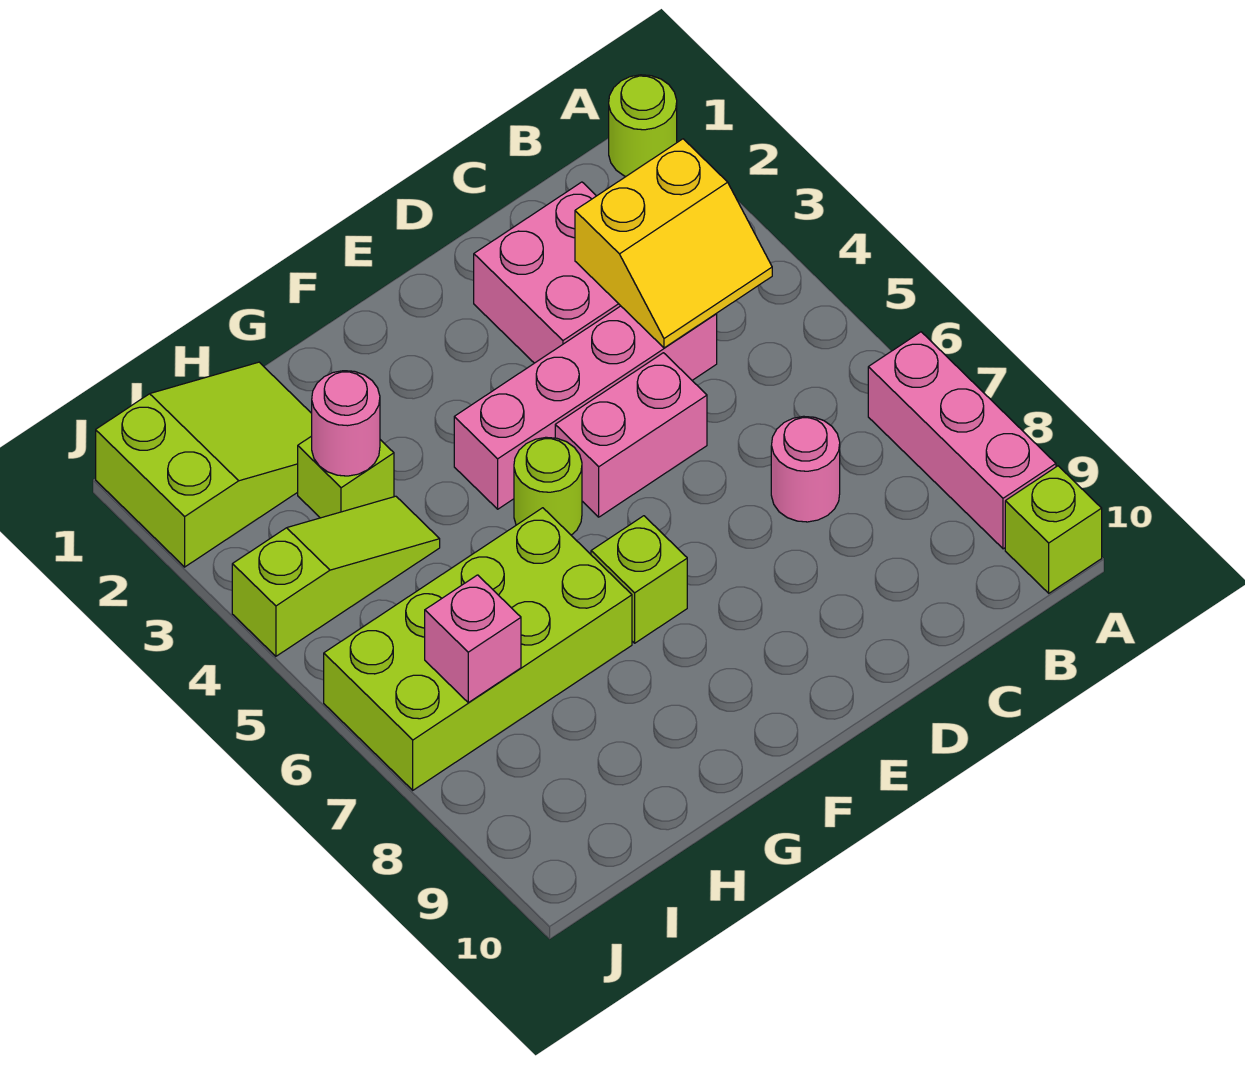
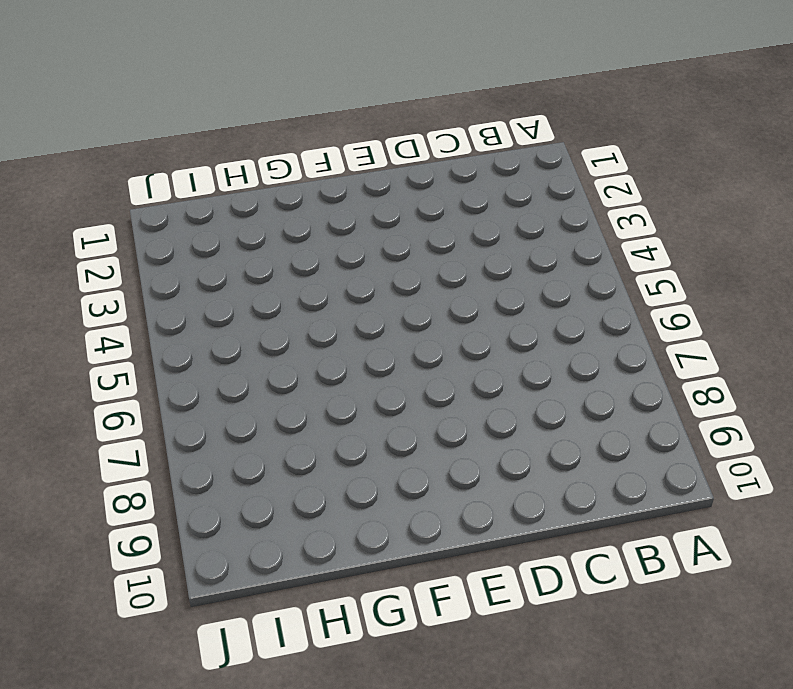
none -> lime round brick A1 level 1
none -> pink brick A7:A9 level 1
none -> lime brick A10 level 1

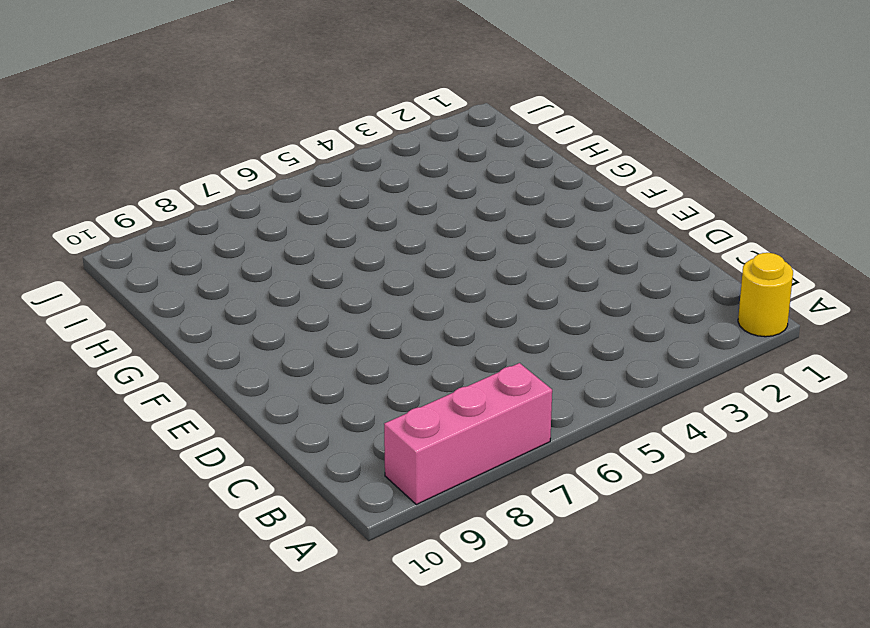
yellow round brick A1 level 1 -> lime round brick A1 level 1
none -> lime brick A10 level 1
none -> pink brick C2:D3 level 1
none -> pink brick C4:F4 level 1

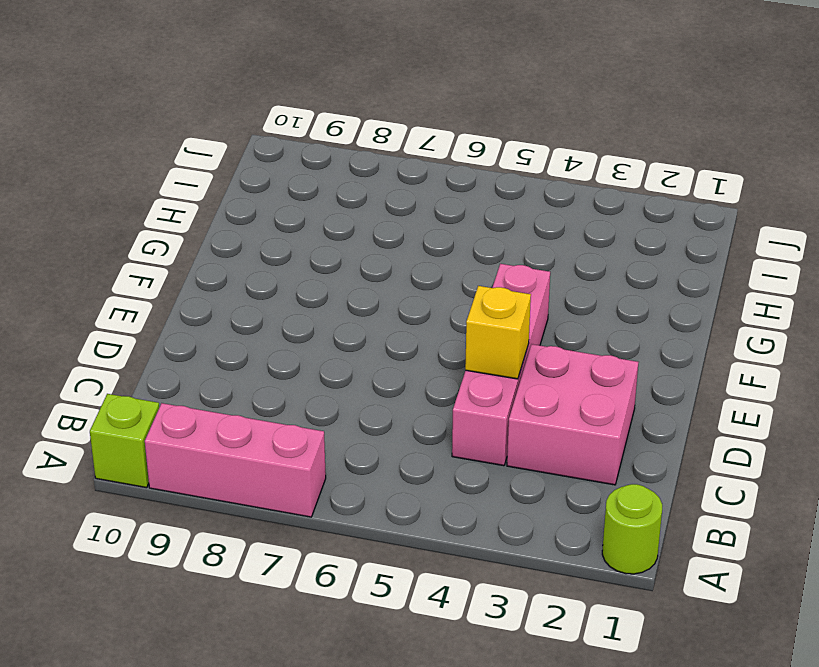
yellow brick D4 level 2 -> none
none -> pink round brick C7 level 1
none -> pink brick D5:E5 level 1
none -> lime round brick F5 level 1

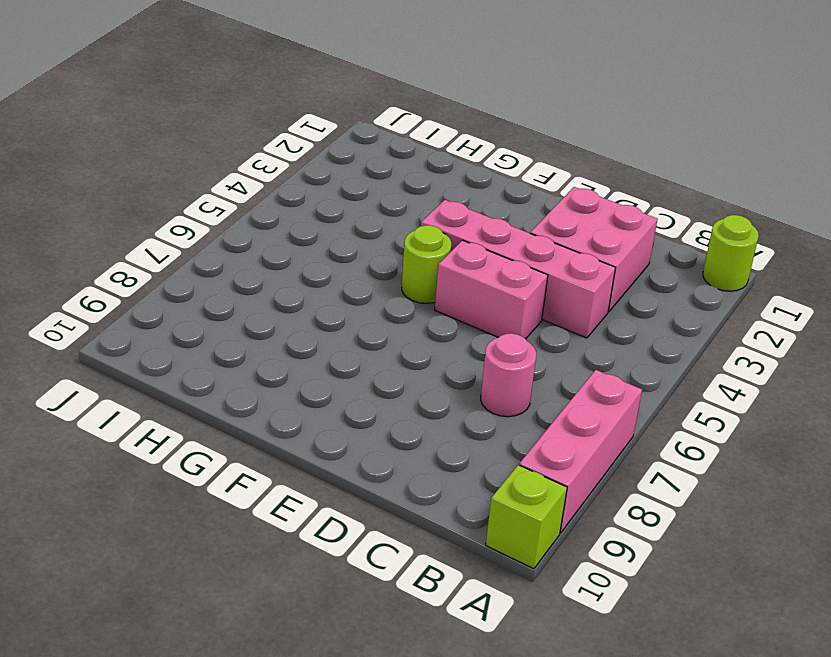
none -> lime brick F7 level 1
none -> lime brick G6:J7 level 1
none -> lime slope H1:J2 level 1 top J

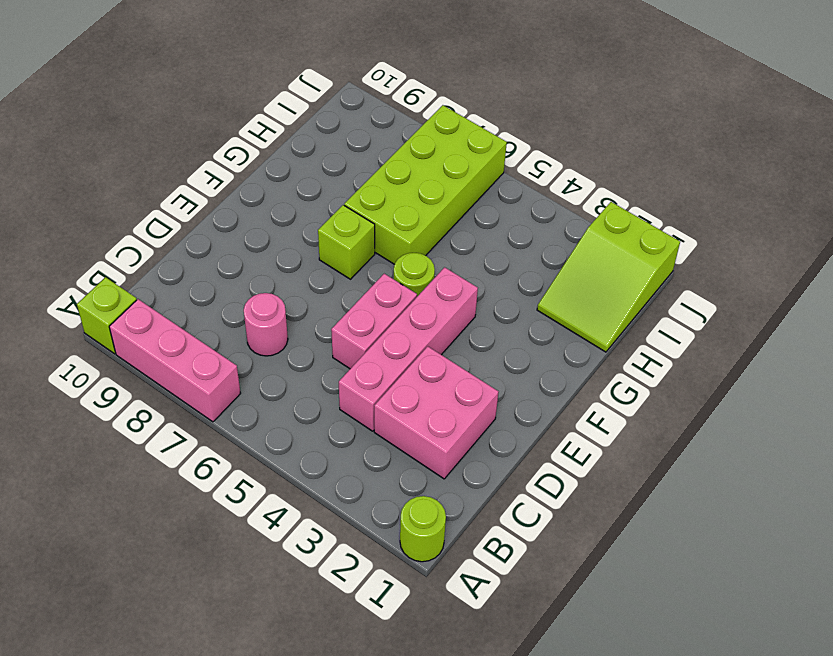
none -> lime brick H3 level 1
none -> lime slope H4:J4 level 1 top J
none -> yellow slope B3:C4 level 2 top 3

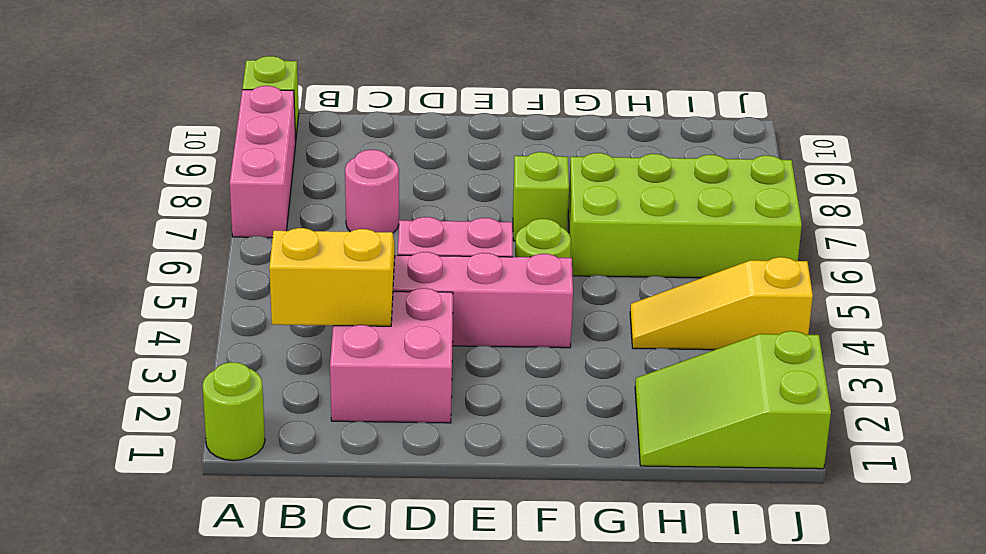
yellow slope H4:J4 level 1 top J -> lime slope H4:J4 level 1 top J
none -> lime brick H3 level 1
none -> pink round brick H3 level 2
none -> pink brick I7 level 2

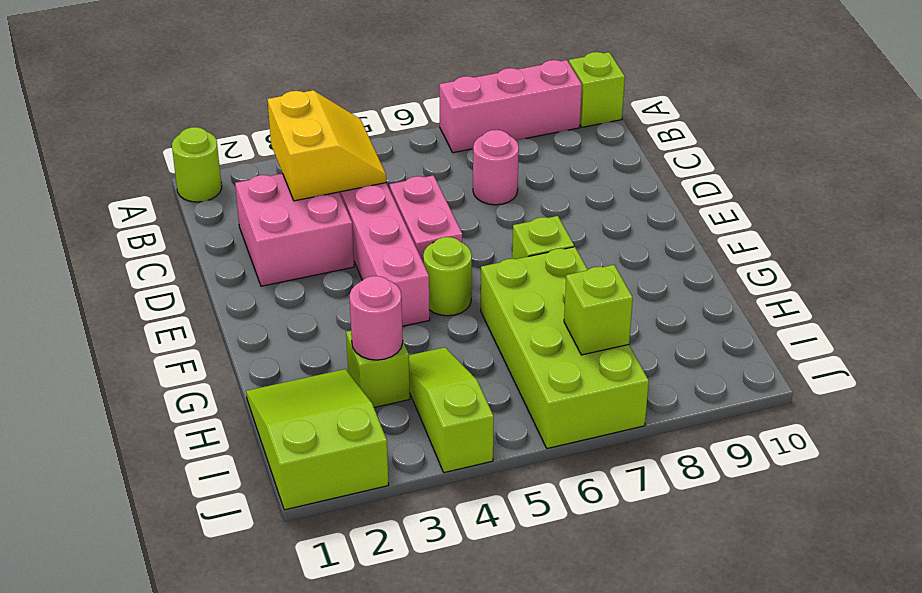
lime brick I7 level 2 -> pink brick I7 level 2

